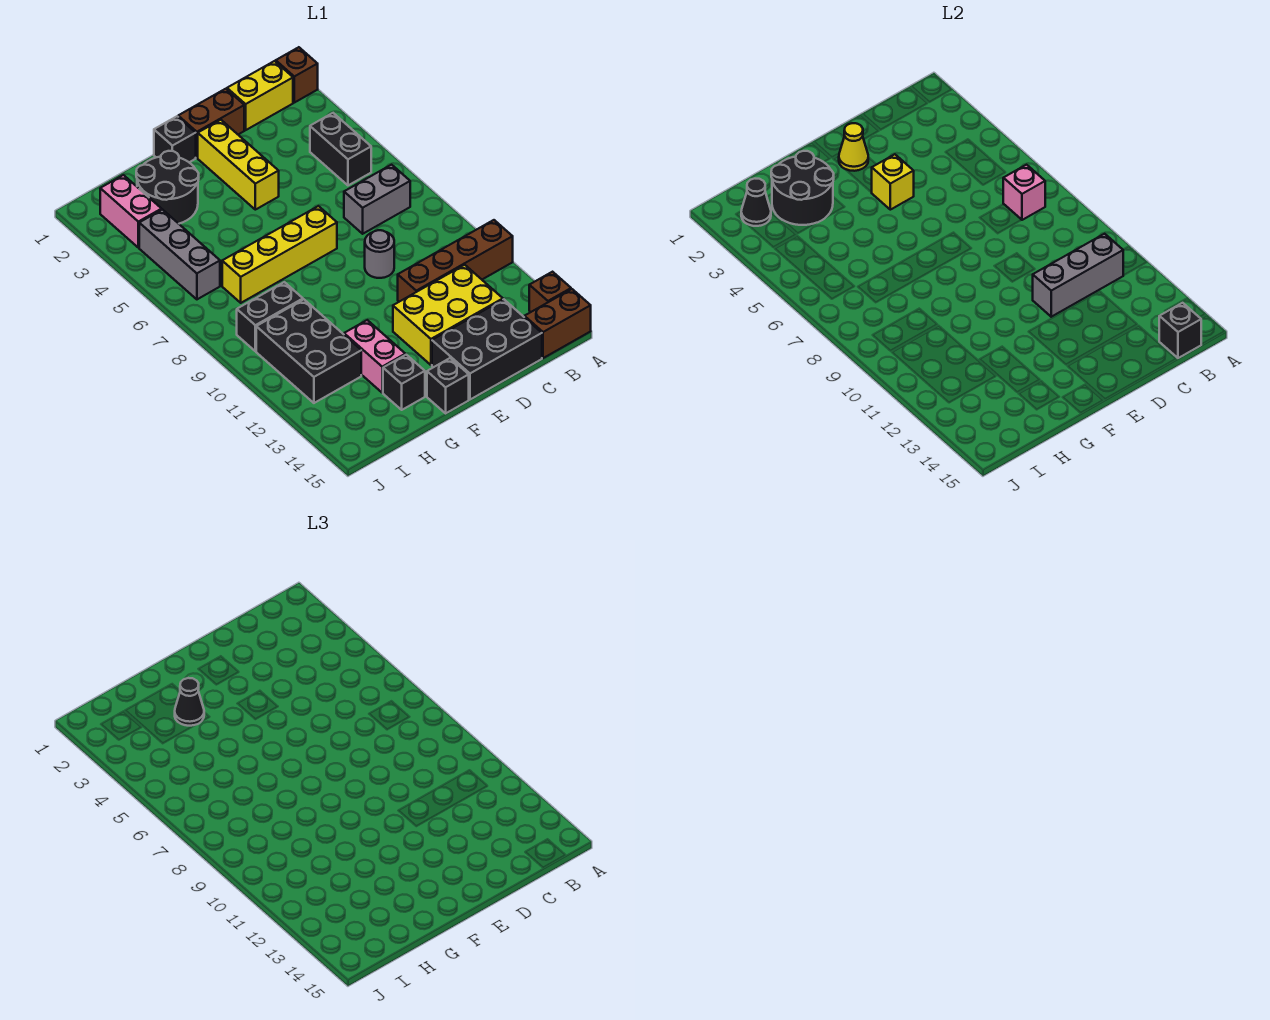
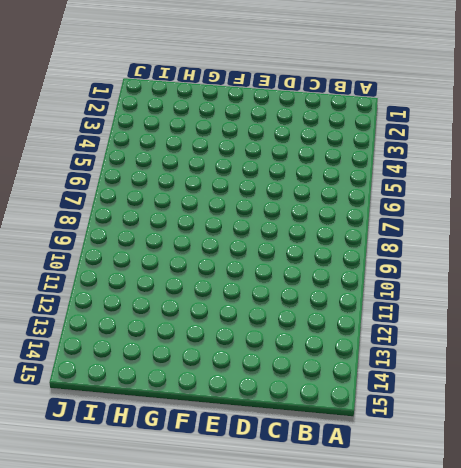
none -> brown brick A1 level 1
none -> brown brick A11:D11 level 1
none -> brown brick A14 level 1
none -> brown brick A15:B15 level 1

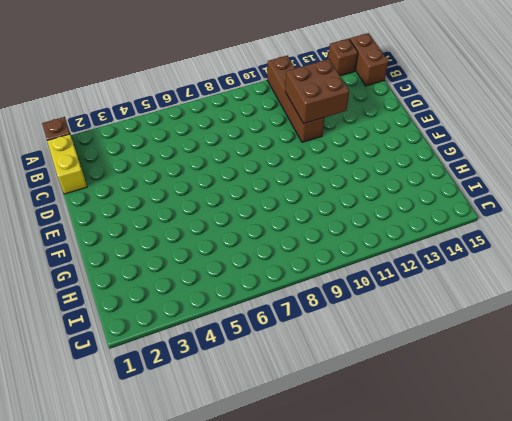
brown brick C11:D12 level 2 -> grey brick B11:D11 level 2
none -> black brick B4:B5 level 1
none -> grey brick B7:C7 level 1
none -> yellow brick C12:E13 level 1
none -> black brick C14:E15 level 1

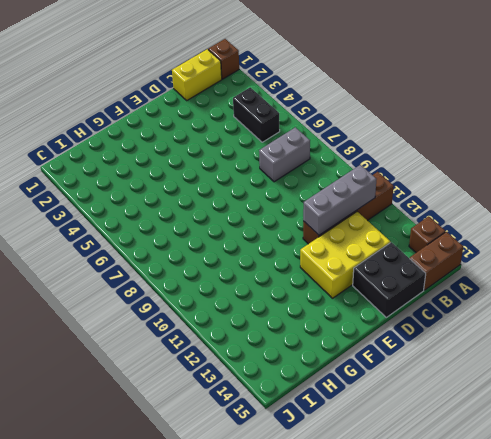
black brick C14:D15 level 1 -> black brick C14:E15 level 1
none -> brown brick D1:E1 level 1
none -> grey round brick D9 level 1
none -> yellow brick E2:E4 level 1
none -> yellow brick E7:H7 level 1

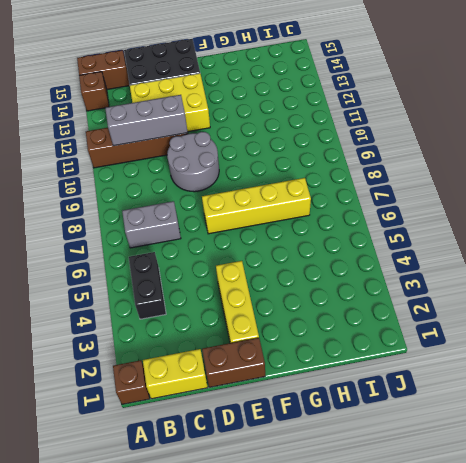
grey round brick D9:E10 level 1 -> grey round brick D9 level 1
none -> black brick F1 level 1
none -> black brick F15 level 1
none -> black round brick G2:H3 level 1
none -> pink brick G12:G13 level 1

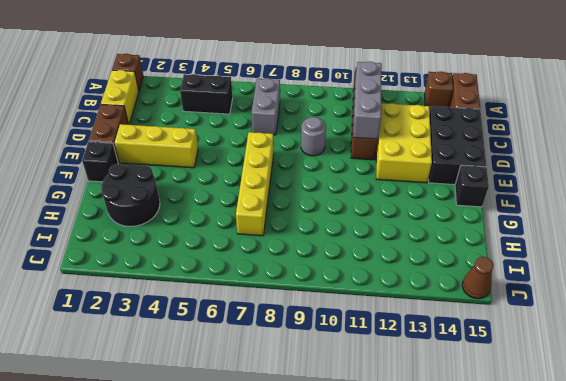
brown cone J15 level 1 -> none
none -> pink brick G12:G13 level 1
none -> black brick G14 level 1
none -> black brick H9:I9 level 1
none -> black brick H10:I12 level 1

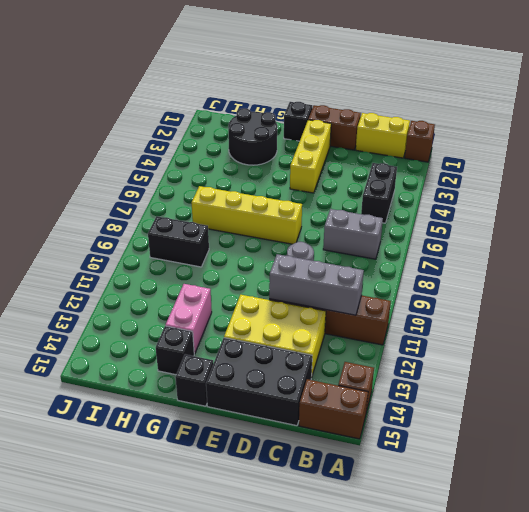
none -> black brick H10:I12 level 1
none -> pink brick I2:I3 level 1
none -> grey brick I4:I6 level 1
none -> pink brick B7 level 2

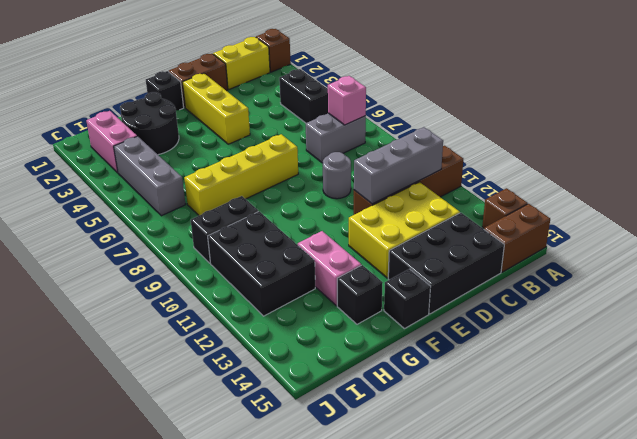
none -> black brick B15 level 2
none -> yellow cone E2 level 2
none -> yellow brick E4 level 2
none -> black round brick G2:H3 level 2

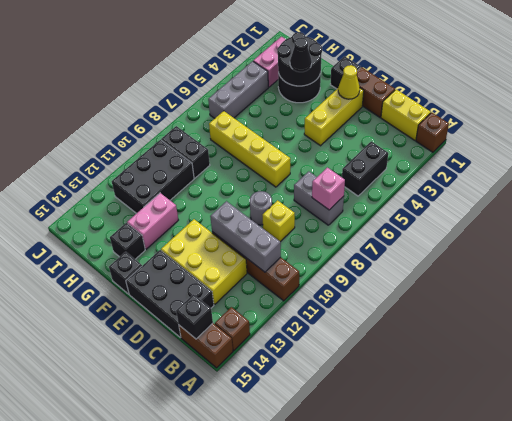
yellow brick C9 level 1 -> yellow brick E4 level 2
none -> black cone I2 level 2

